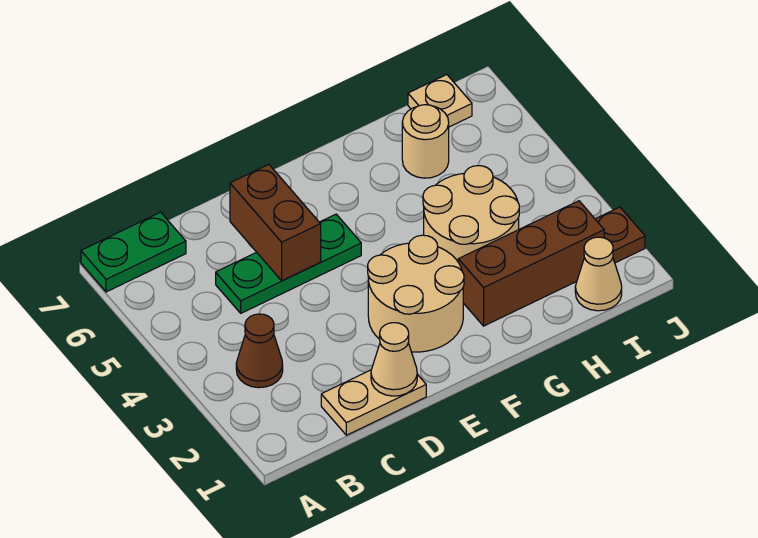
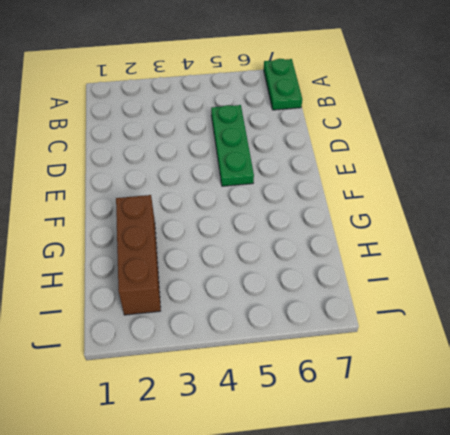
none -> brown cone B3 level 1
none -> tan plate C1:D1 level 1
none -> tan round brick E2:F3 level 1

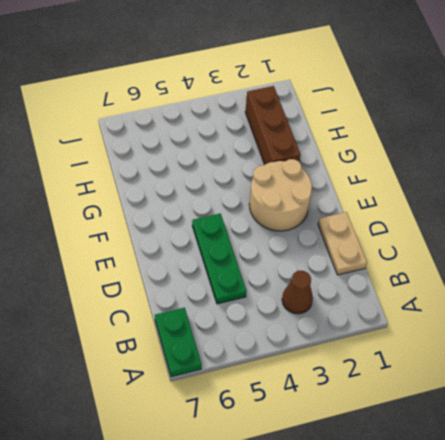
none -> tan round brick G3:H4 level 1
none -> tan round brick H6 level 1
none -> tan cone I1 level 1

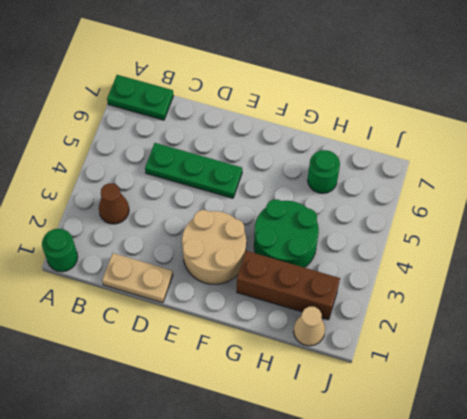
green round brick A1 level 1 -> none
green round brick G3:H4 level 1 -> tan round brick G3:H4 level 1
green round brick H6 level 1 -> tan round brick H6 level 1
none -> tan plate I7 level 1
none -> brown plate J2 level 1
none -> tan cone D1 level 2

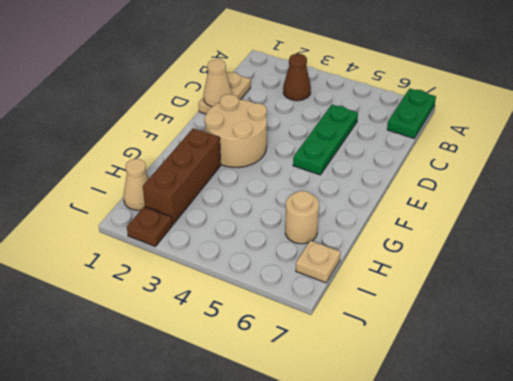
none -> tan round brick G3:H4 level 1
none -> brown brick D5:D6 level 2

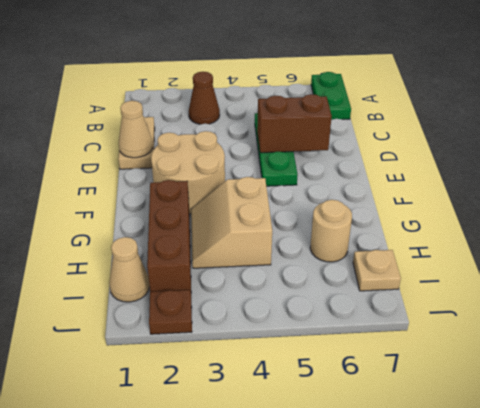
tan slope G3:H4 level 1 top 4 -> tan round brick G3:H4 level 1

